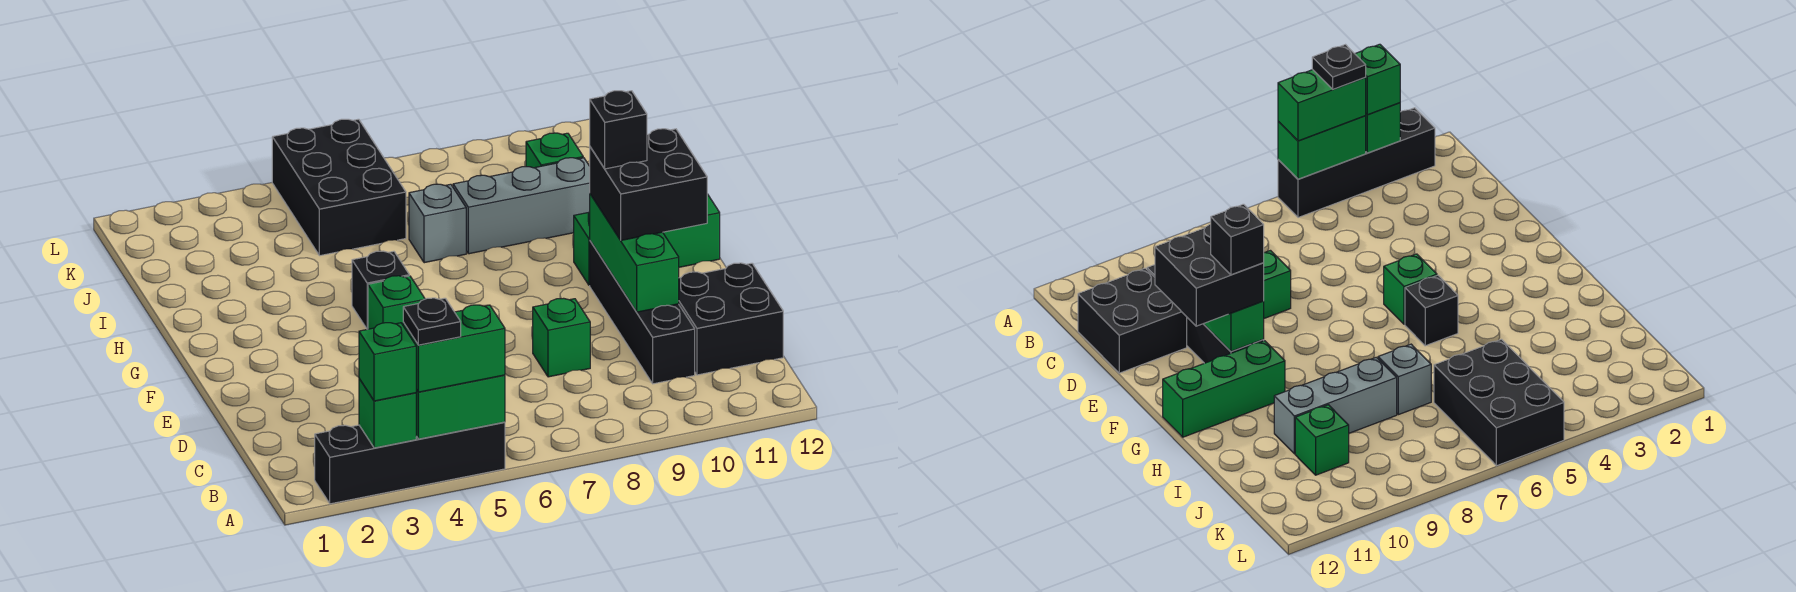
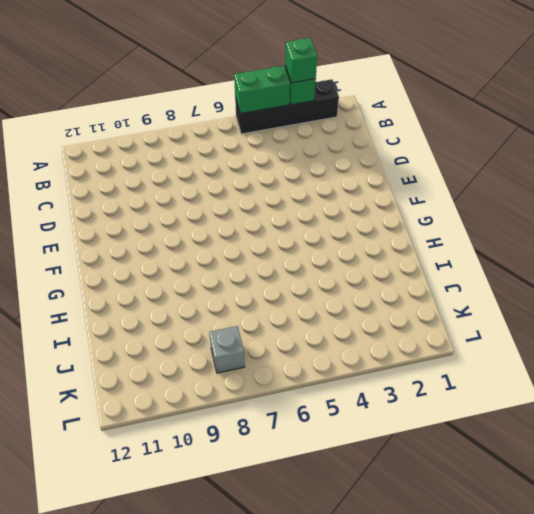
grey brick K8 level 1 -> grey brick I7 level 1
none -> black brick C10:F10 level 1
none -> black brick C11:D12 level 1
none -> green brick D8 level 1

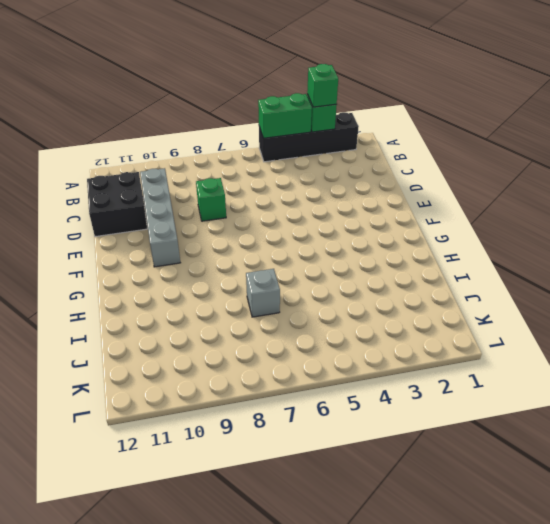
grey brick C10:F10 level 1 -> black brick C10:F10 level 1
none -> green brick F5 level 1
none -> black brick G5 level 1
none -> green brick G10:G12 level 1

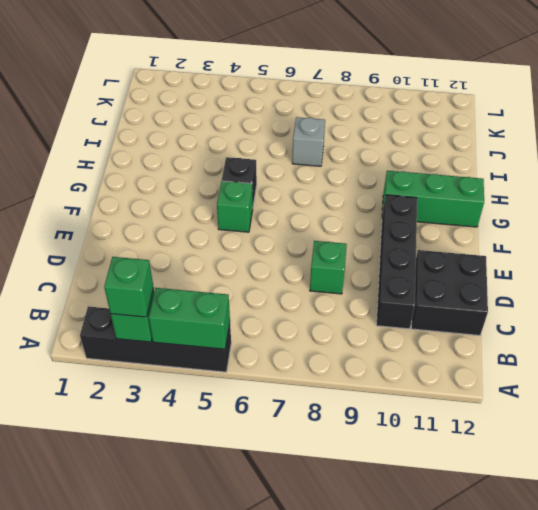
none -> grey brick I8:I10 level 1
none -> black brick J5:L6 level 1
none -> green brick J10 level 1

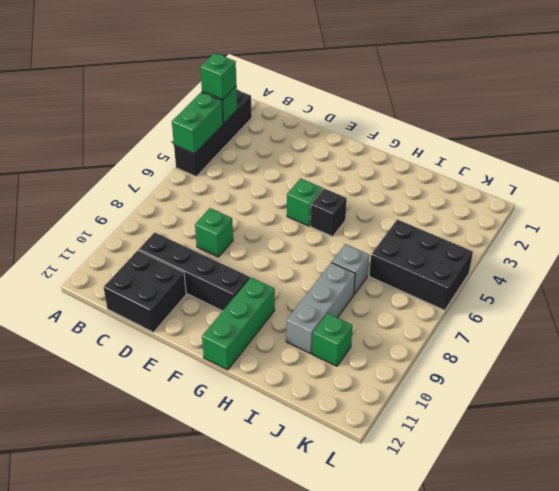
none -> green brick D10:F10 level 2
none -> green brick A4:A5 level 3
none -> black brick E10:F11 level 3

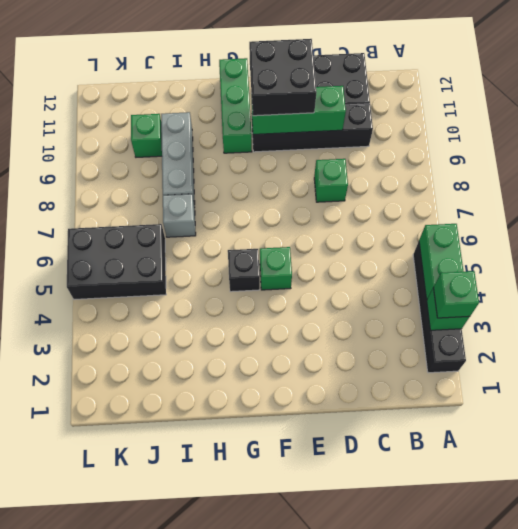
none -> green brick A4:A5 level 3
none -> black plate A4 level 4
none -> black brick F10 level 4

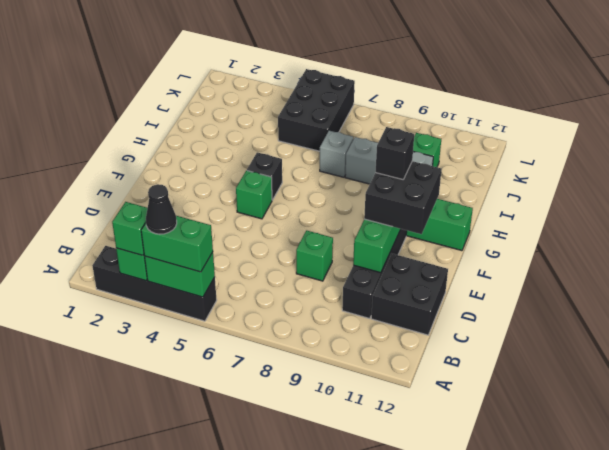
black cone A4 level 4 -> black plate A4 level 4

